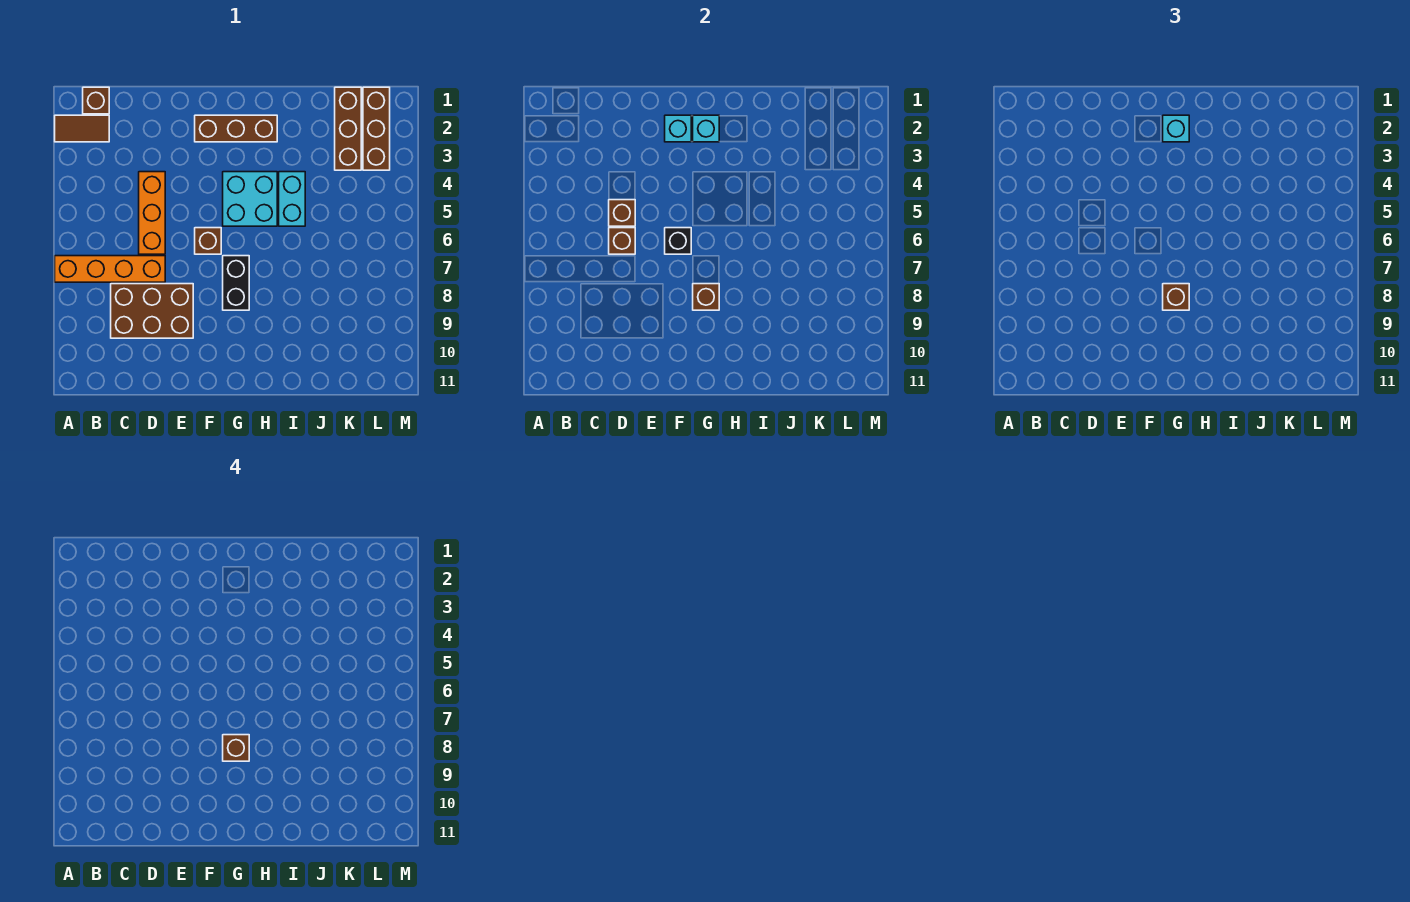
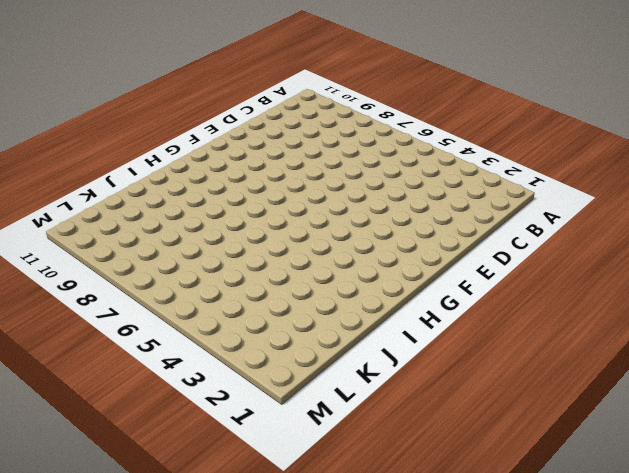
none -> brown tile A2:B2 level 1
none -> orange brick A7:D7 level 1
none -> brown brick B1 level 1

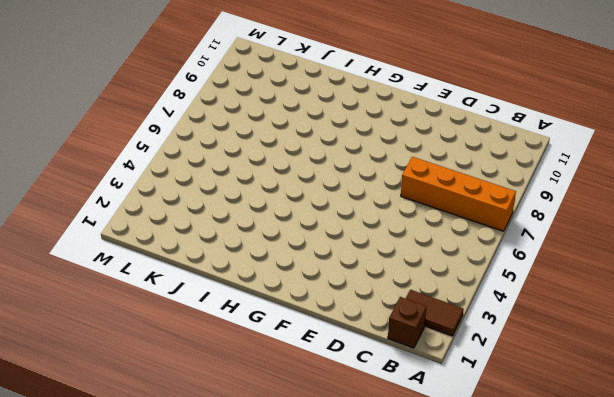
none -> brown brick C8:E9 level 1
none -> orange brick D4:D6 level 1
none -> brown brick F2:H2 level 1

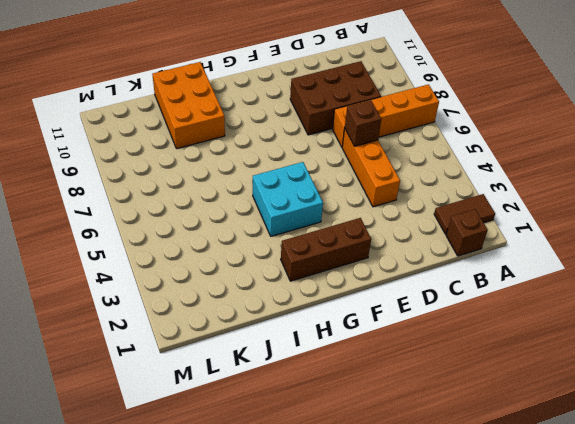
orange brick I9:J11 level 1 -> none
none -> brown brick F6 level 1
none -> black brick G7:G8 level 1
none -> cyan brick I4:I5 level 1

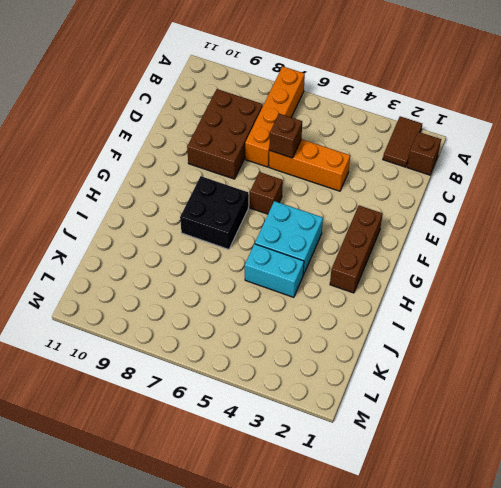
black brick G7:H8 level 1 -> black brick G7:G8 level 1
none -> brown brick K1:K3 level 1
none -> brown brick L1:L3 level 1
none -> brown brick D5 level 2

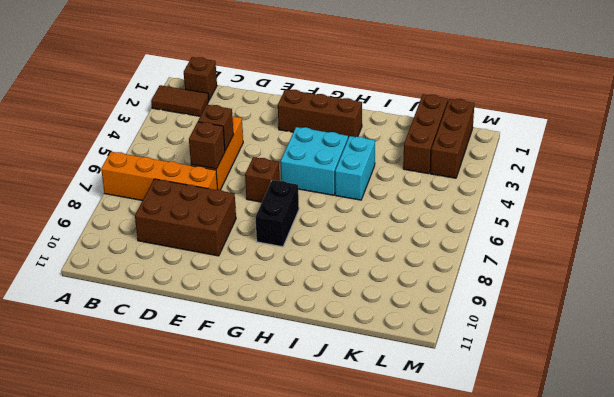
none -> cyan brick F2 level 2
none -> black brick F6 level 2
none -> cyan brick G2 level 2

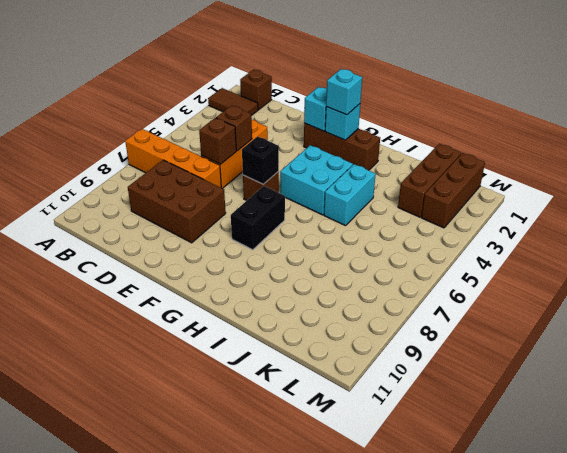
none -> brown brick G8 level 2
none -> brown brick G8 level 3
none -> brown brick G8 level 4

